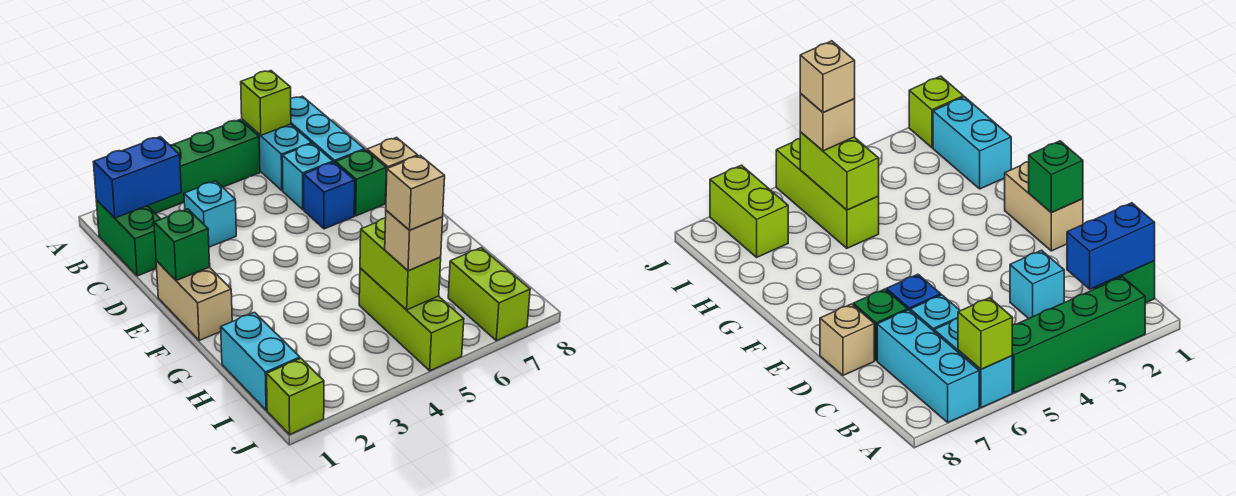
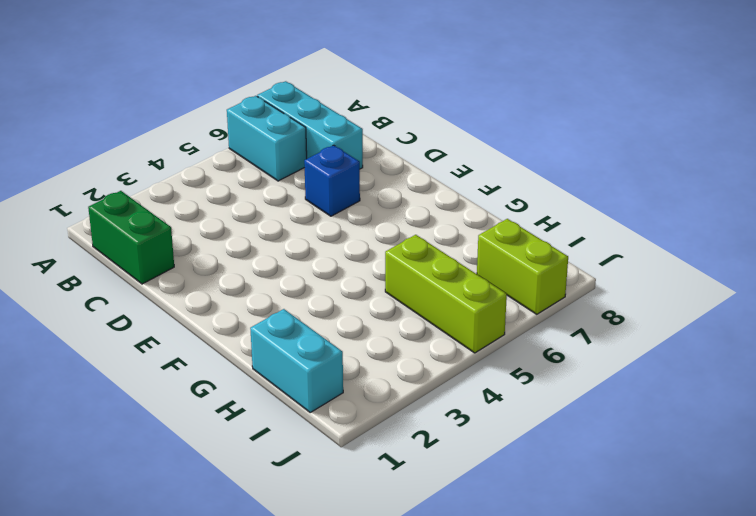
none -> green brick A2:A5 level 1
none -> cyan brick C3 level 1
none -> cyan brick C6 level 1

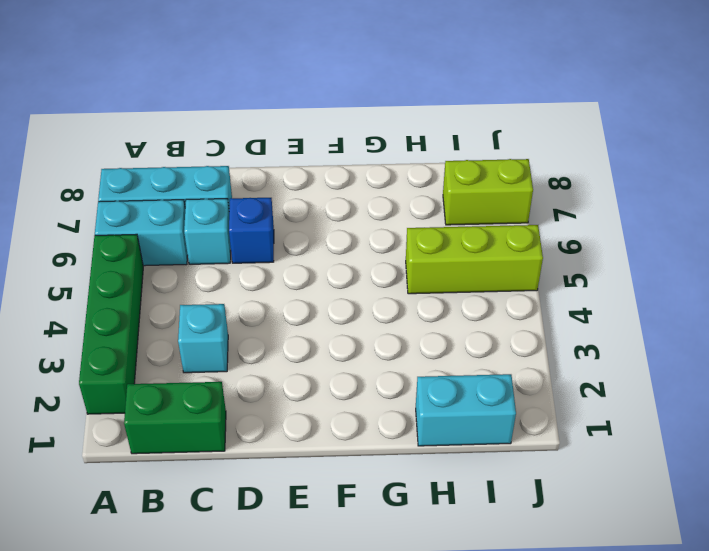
none -> green brick D7 level 1
none -> tan brick D8 level 1
none -> tan brick E1:F1 level 1

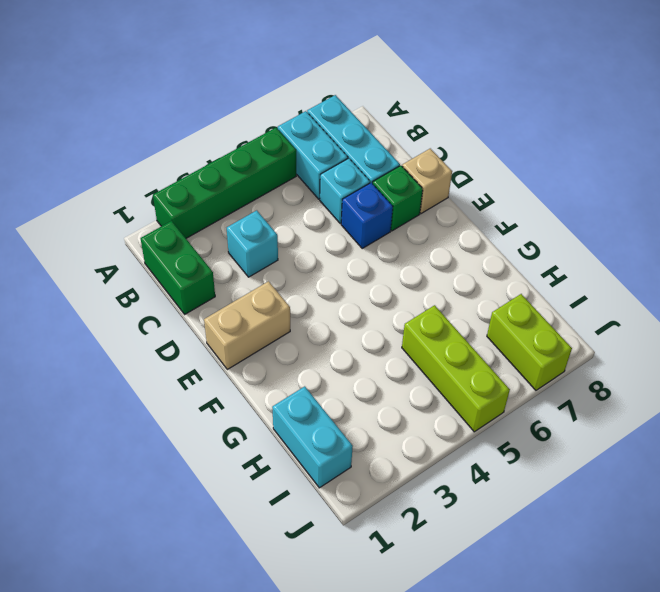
tan brick E1:E2 level 1 -> tan brick E1:F1 level 1
none -> lime brick J1 level 1
none -> lime brick A6 level 2
none -> blue brick B1:B2 level 2

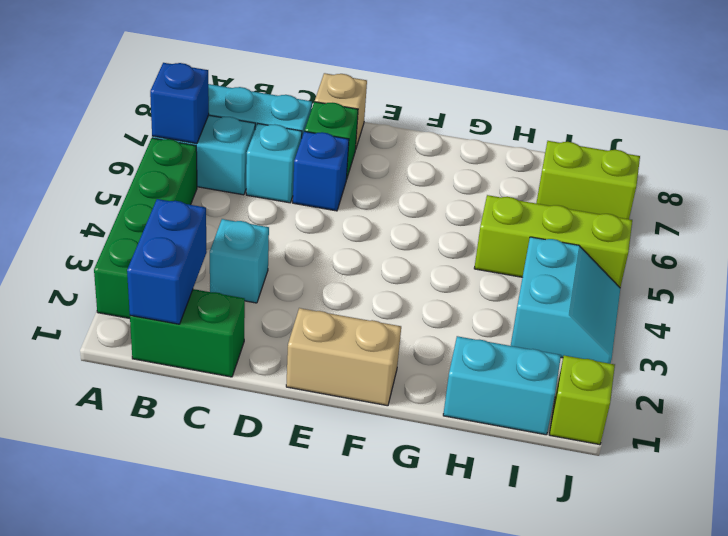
blue brick A6 level 2 -> lime brick A6 level 2
cyan slope I3:J4 level 1 top I -> none
none -> green brick E1 level 2
none -> lime brick H5:I5 level 2
none -> tan brick I5 level 3

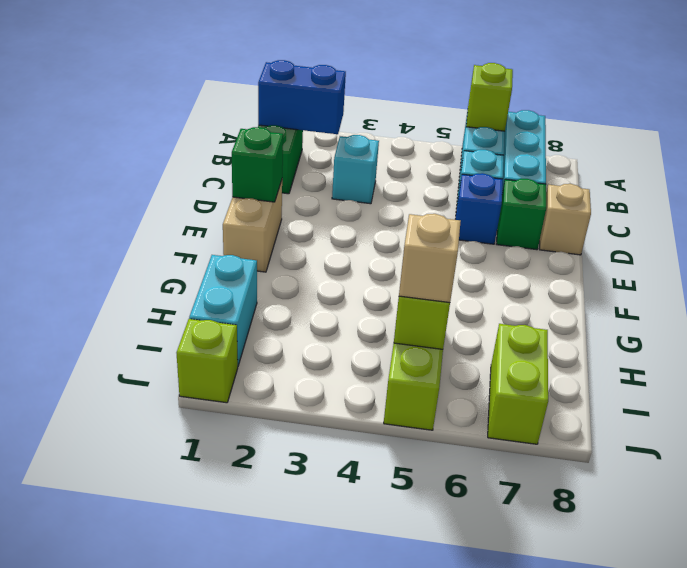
none -> green brick A2:A5 level 1
none -> tan brick I5 level 4

